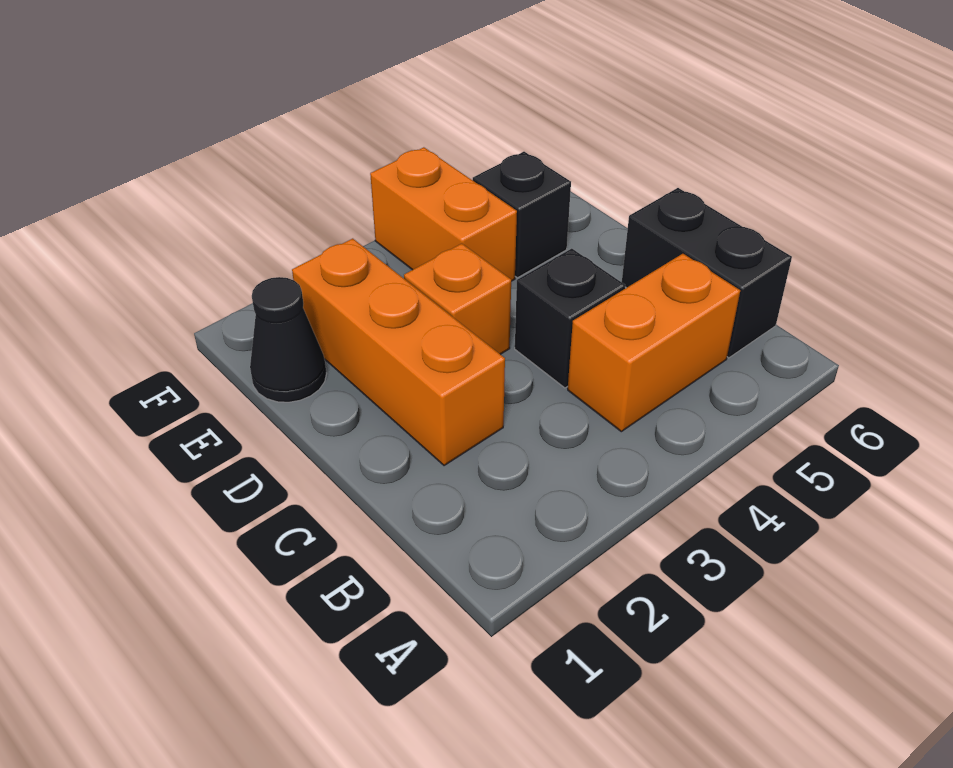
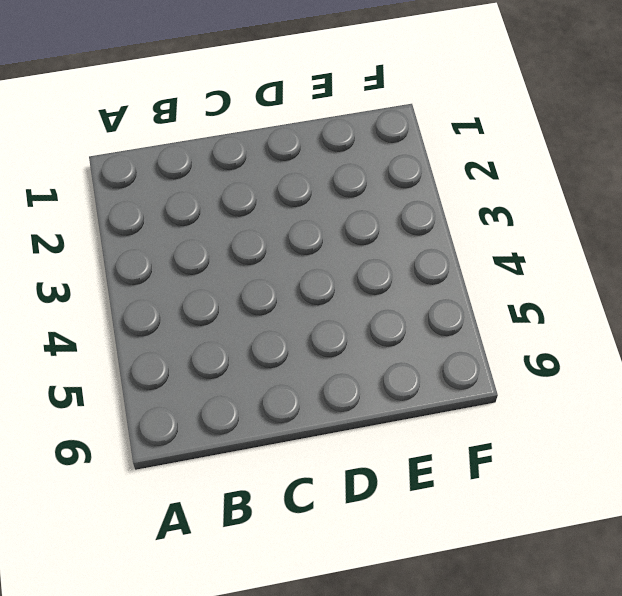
none -> orange brick B4:B5 level 1
none -> black brick B6:C6 level 1

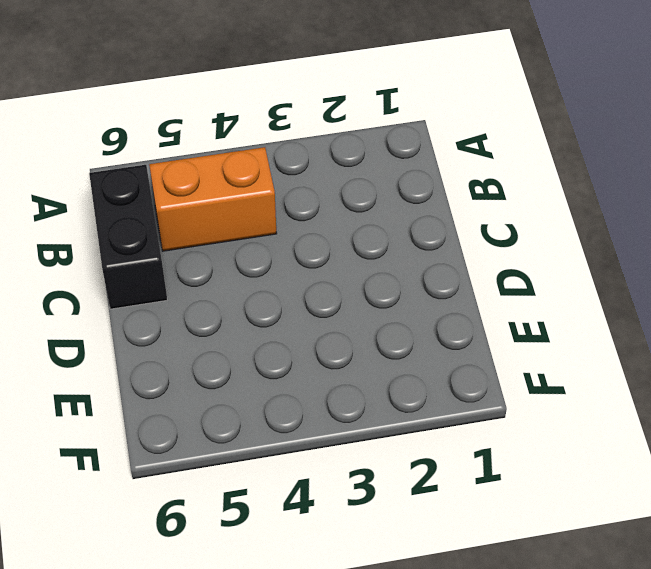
none -> orange brick C2:E2 level 1
none -> black brick C4 level 1

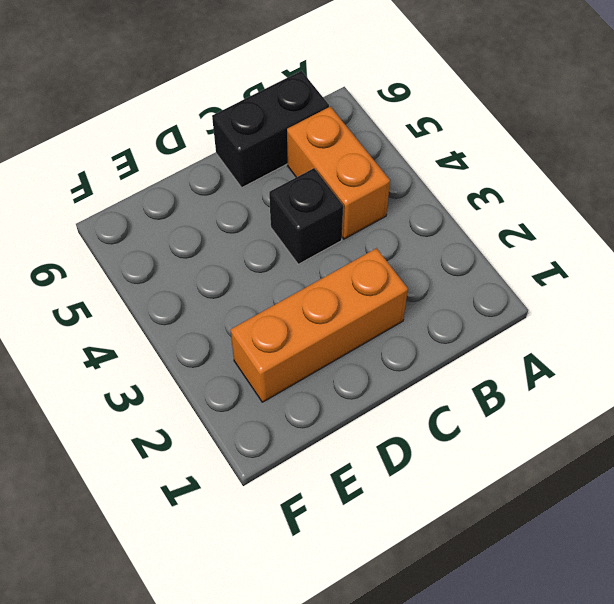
none -> orange brick D3 level 1
none -> black cone E1 level 1

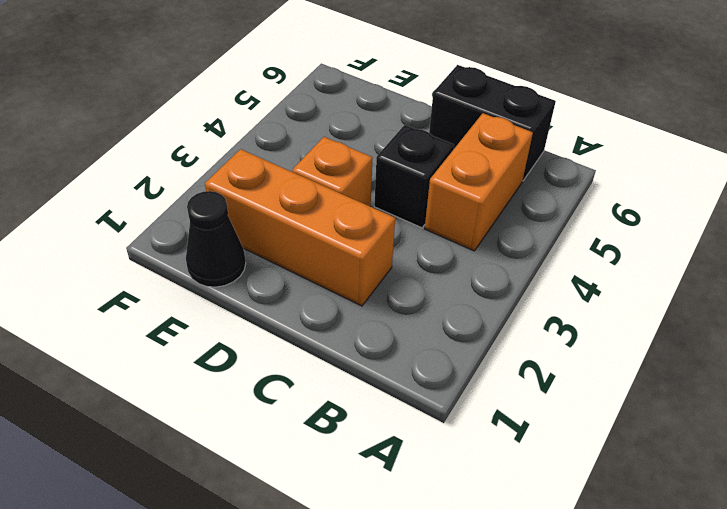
none -> orange brick E4:F4 level 1
none -> black brick E5 level 1

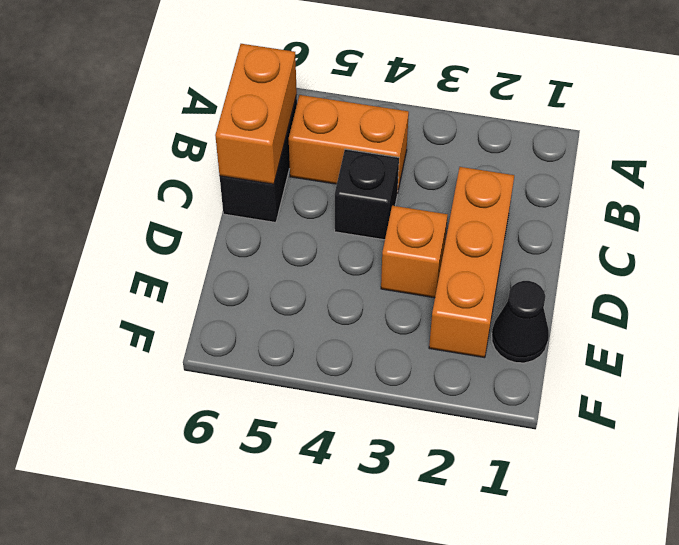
orange brick B6:C6 level 2 -> orange brick E4:F4 level 1
none -> black brick E5 level 1

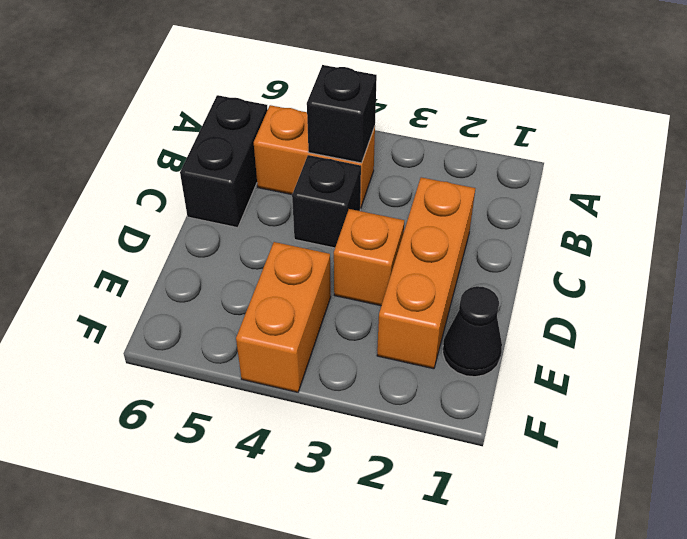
black brick B4 level 2 -> black brick E5 level 1

